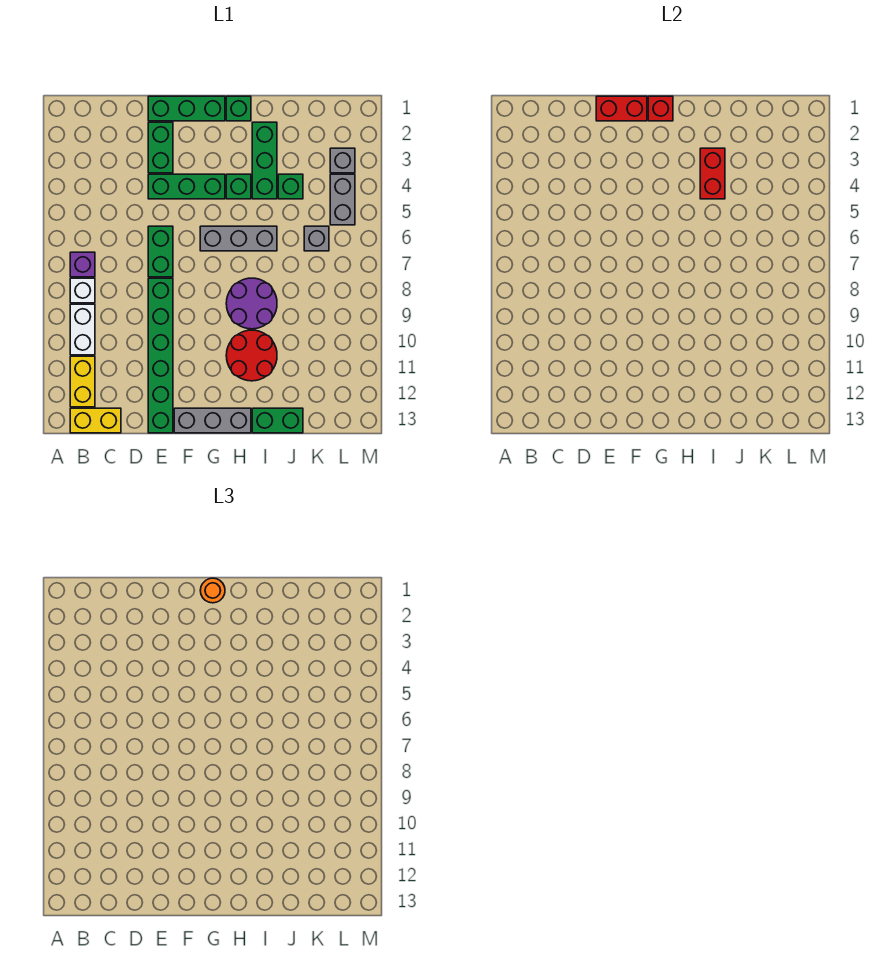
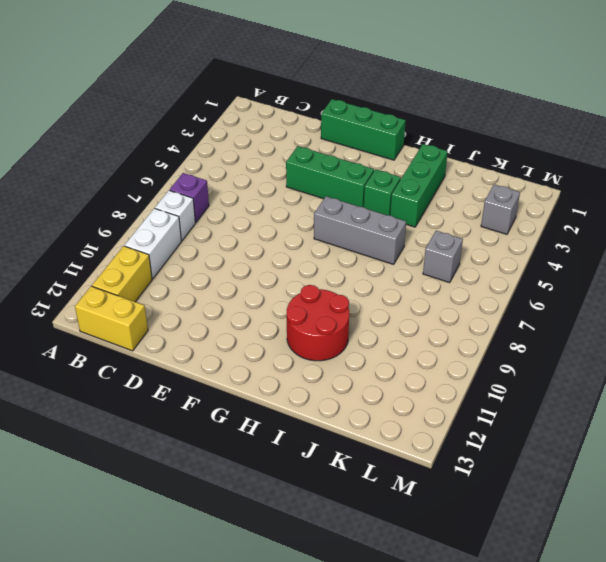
none -> green brick E2:E3 level 1
none -> green brick E6:E7 level 1
none -> green brick E8:E13 level 1

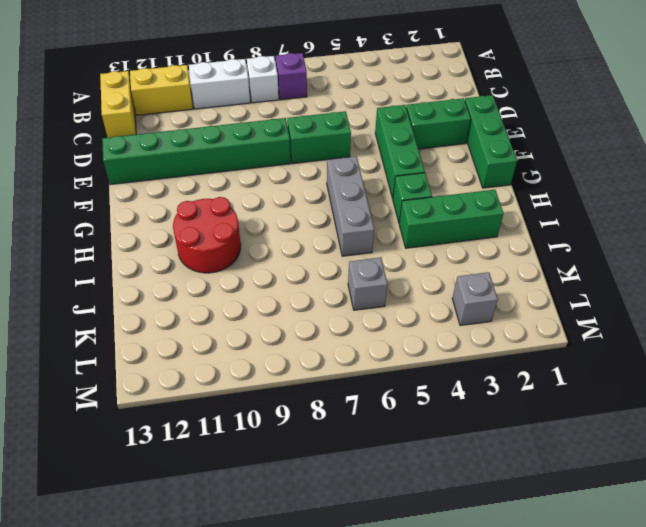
none -> grey brick F13:H13 level 1
none -> green brick H1 level 1
none -> purple round brick H8:I9 level 1

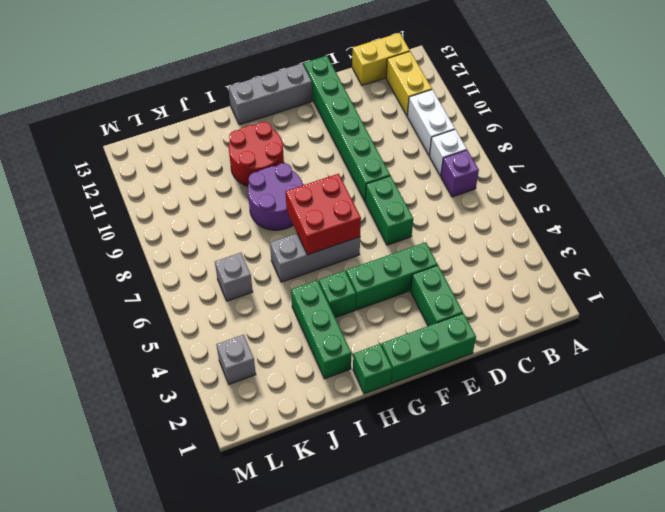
red brick G6:H7 level 2 -> none
none -> green brick I13:J13 level 1
none -> green brick J4 level 1
none -> grey brick L4:L5 level 1

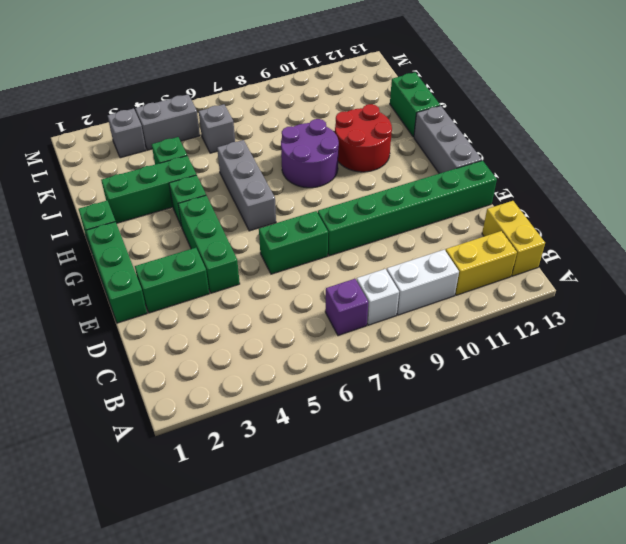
none -> red brick E1:F1 level 2
none -> red brick G1 level 2
none -> red brick I3:I4 level 2

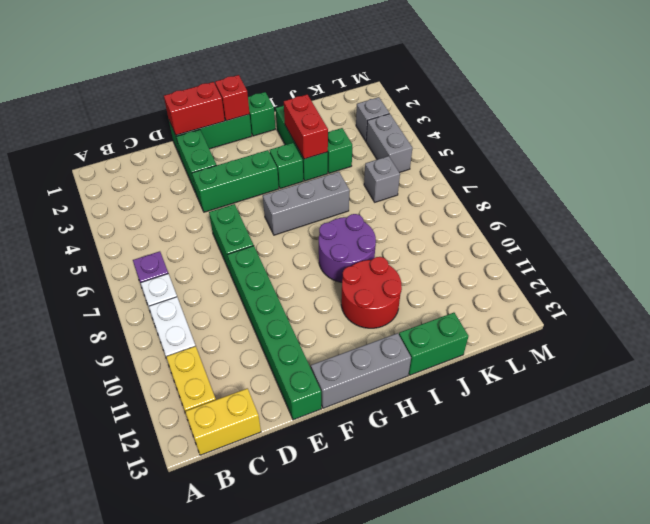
none -> orange round brick G1 level 3

